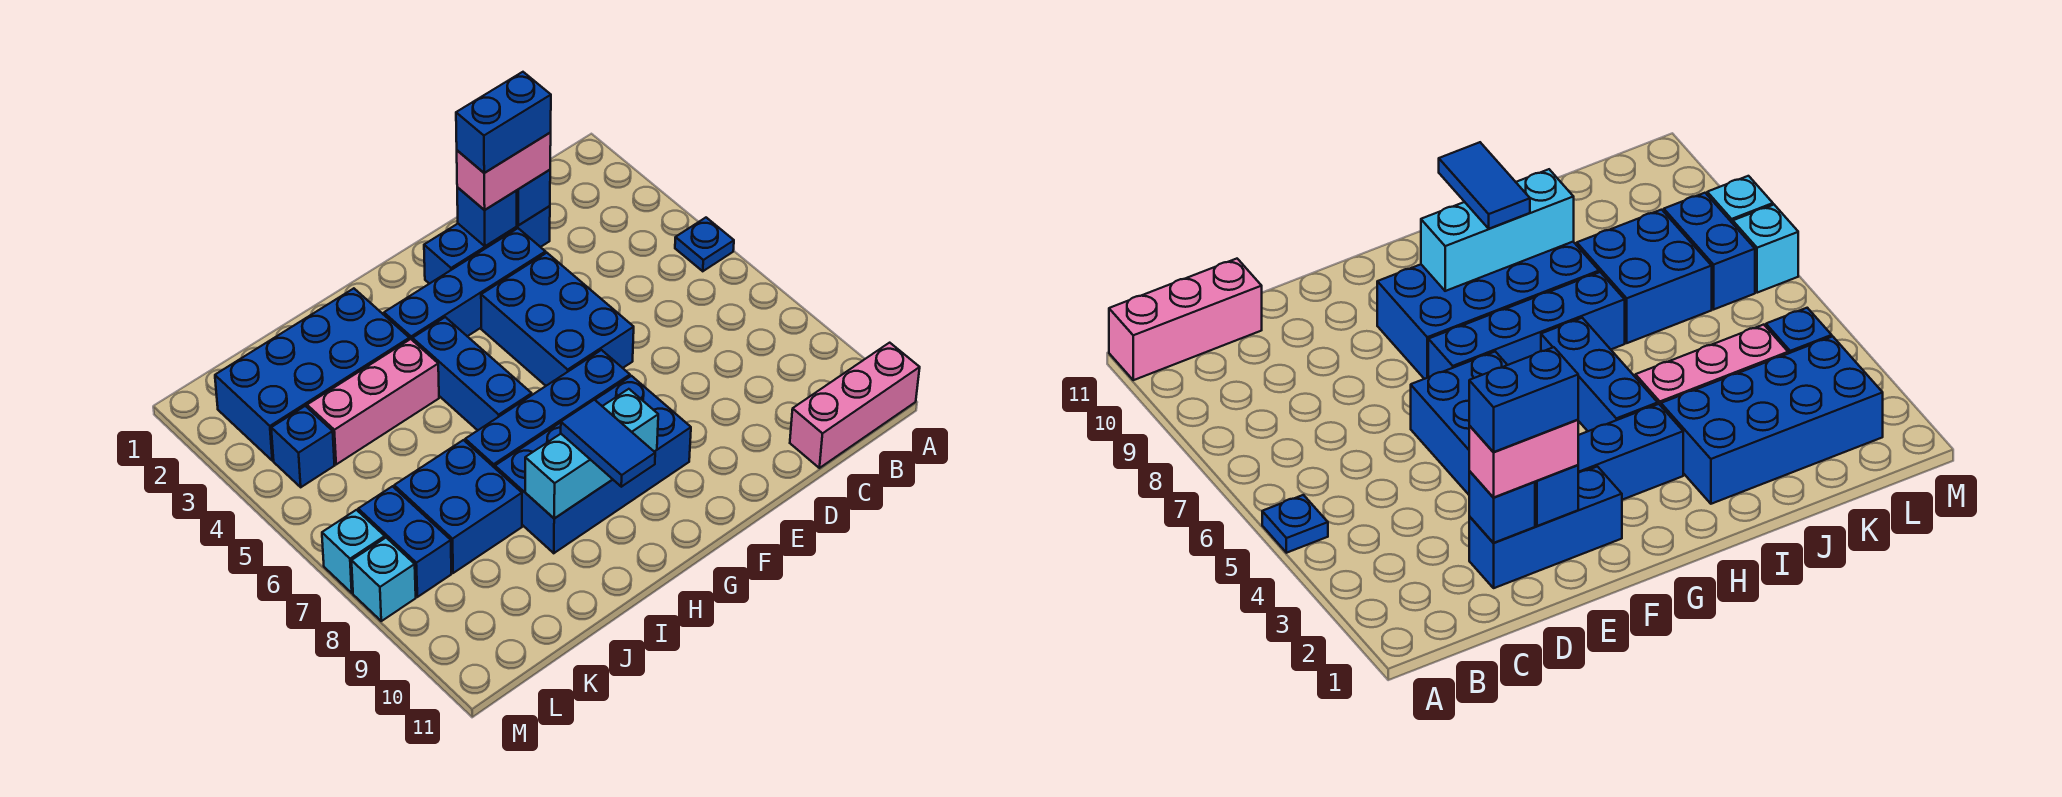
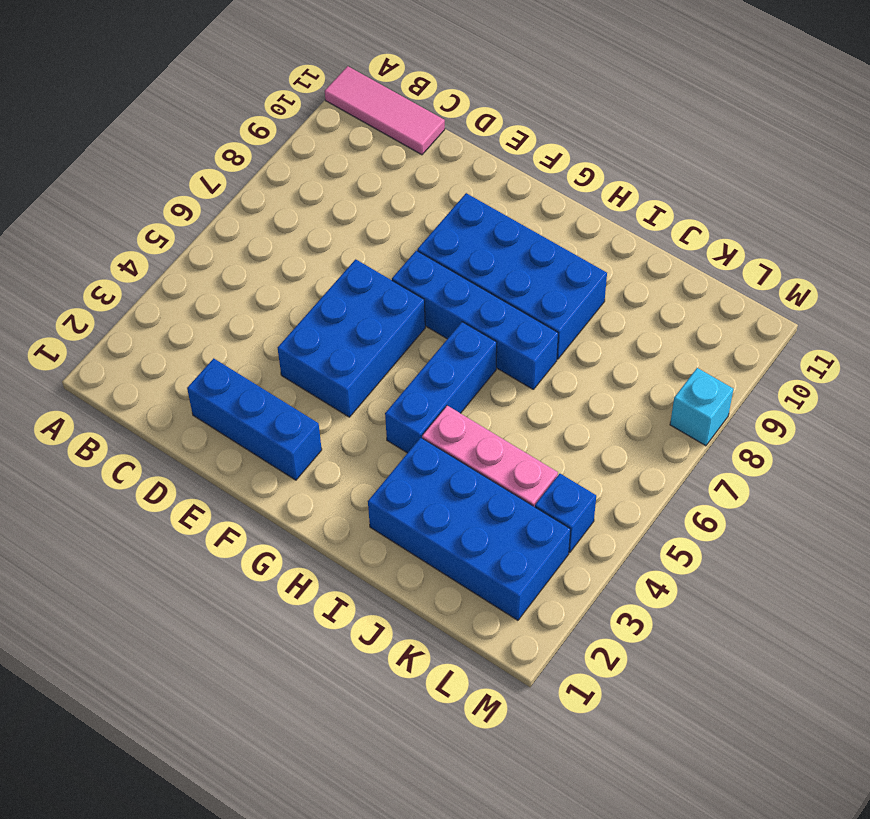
pink tile A11:C11 level 1 -> pink brick A11:C11 level 1
none -> blue plate A5 level 1
none -> blue brick E3:H3 level 1
none -> blue brick J7:K8 level 1

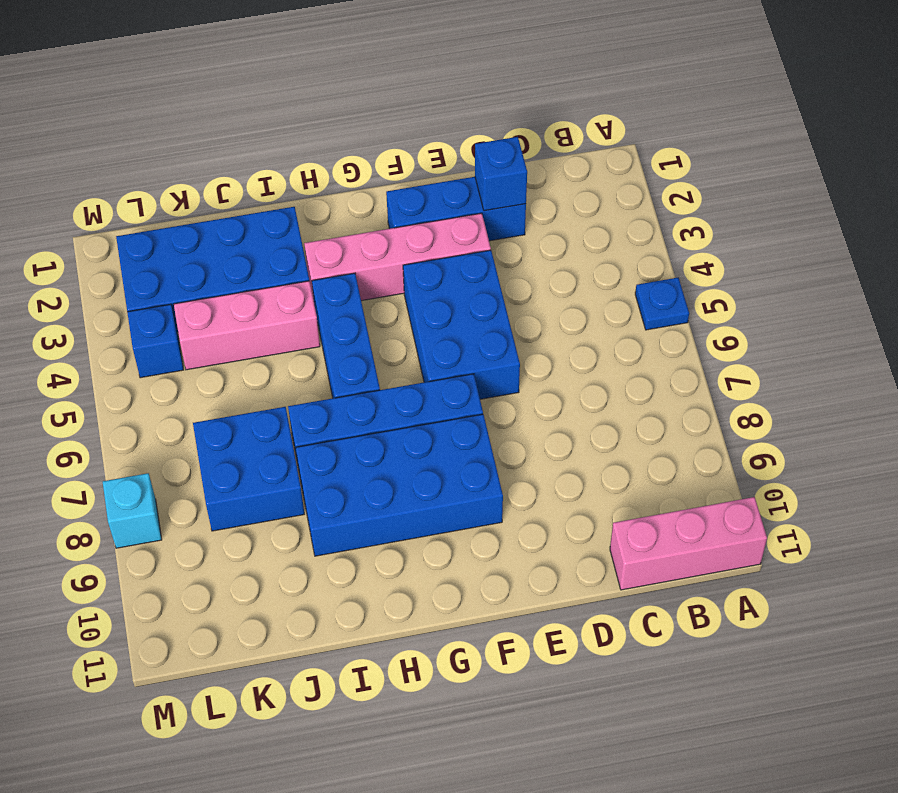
pink brick E3:H3 level 1 -> blue brick E3:H3 level 1
none -> blue brick L7:L8 level 1
none -> cyan brick M7 level 1
none -> blue brick E2 level 2

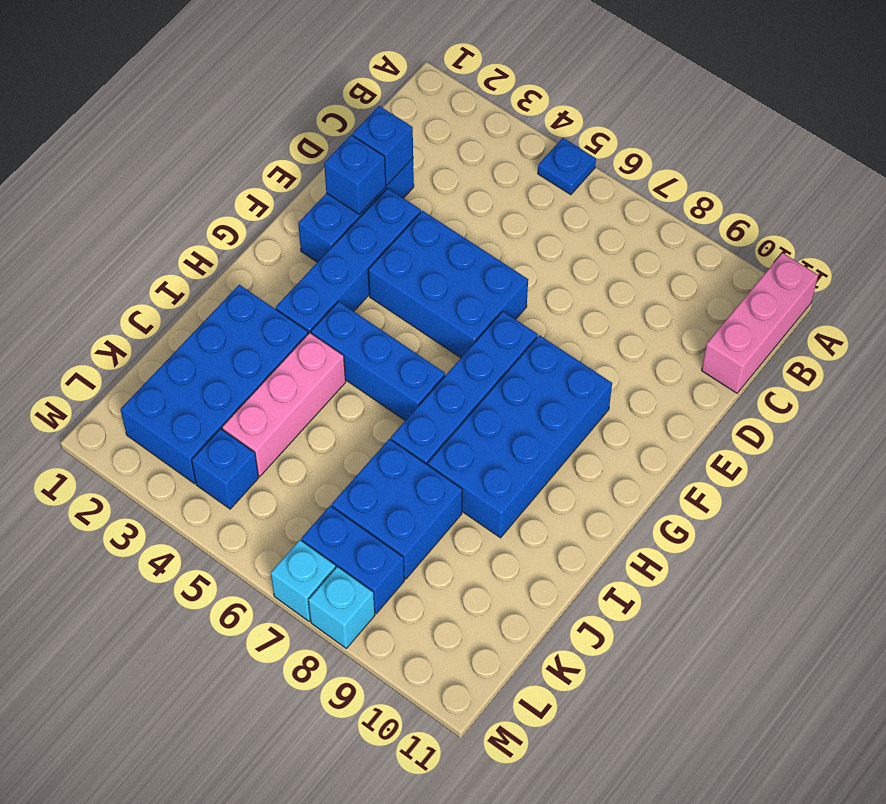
none -> cyan brick G9:I9 level 2
none -> pink brick D2:E2 level 3
none -> blue tile H9:H10 level 3

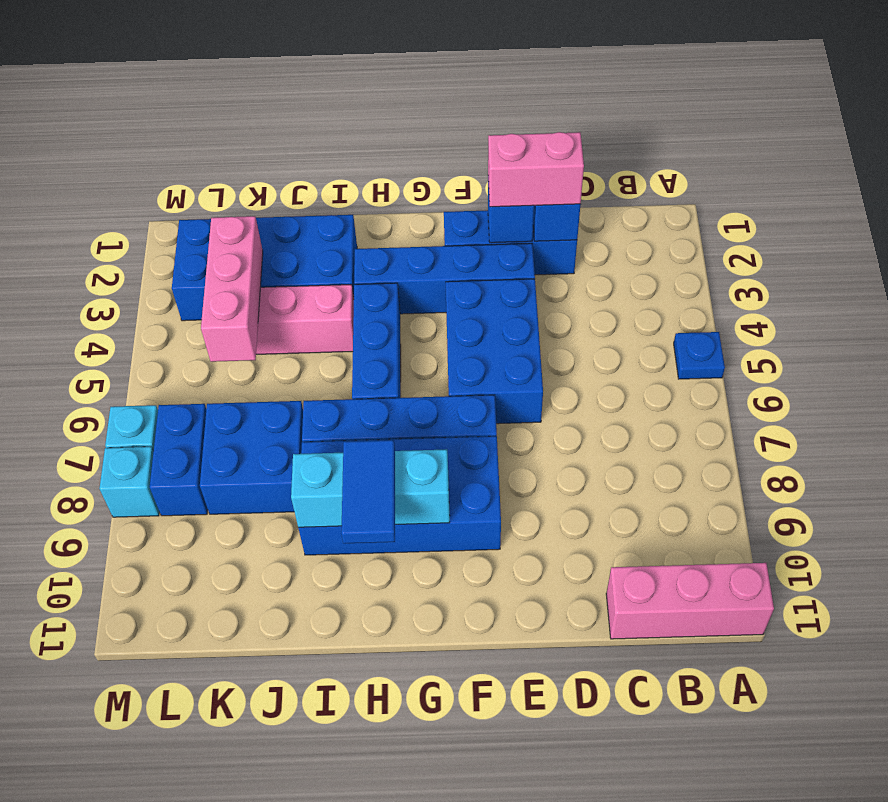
pink brick K3:K5 level 2 -> none
none -> blue brick L4 level 1
none -> blue brick D2:E2 level 4

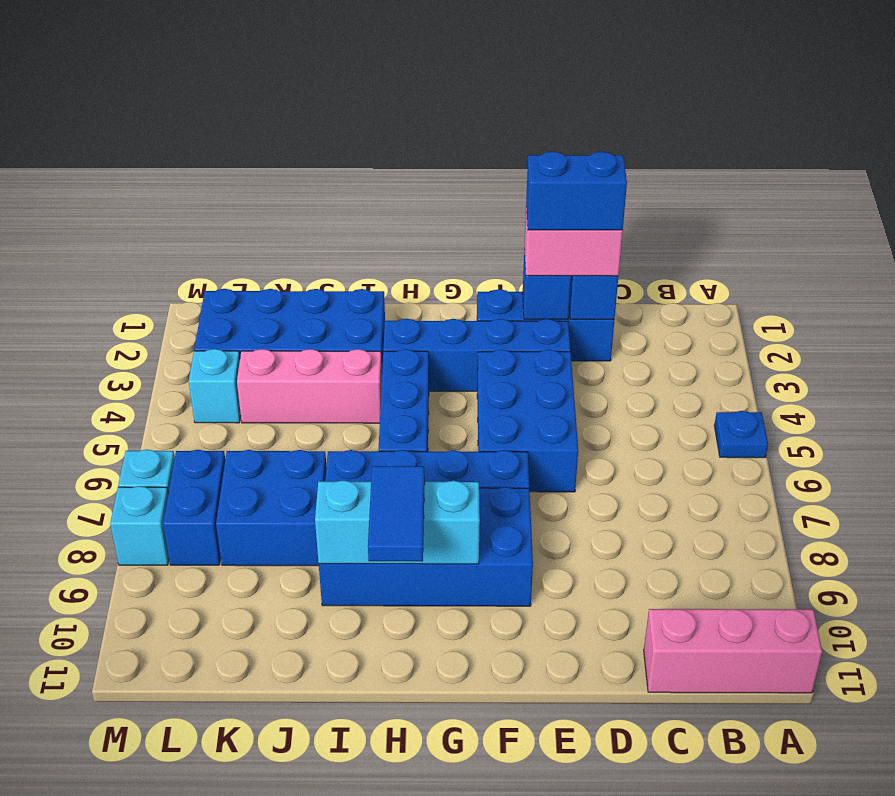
cyan brick L4 level 1 -> blue brick L4 level 1

